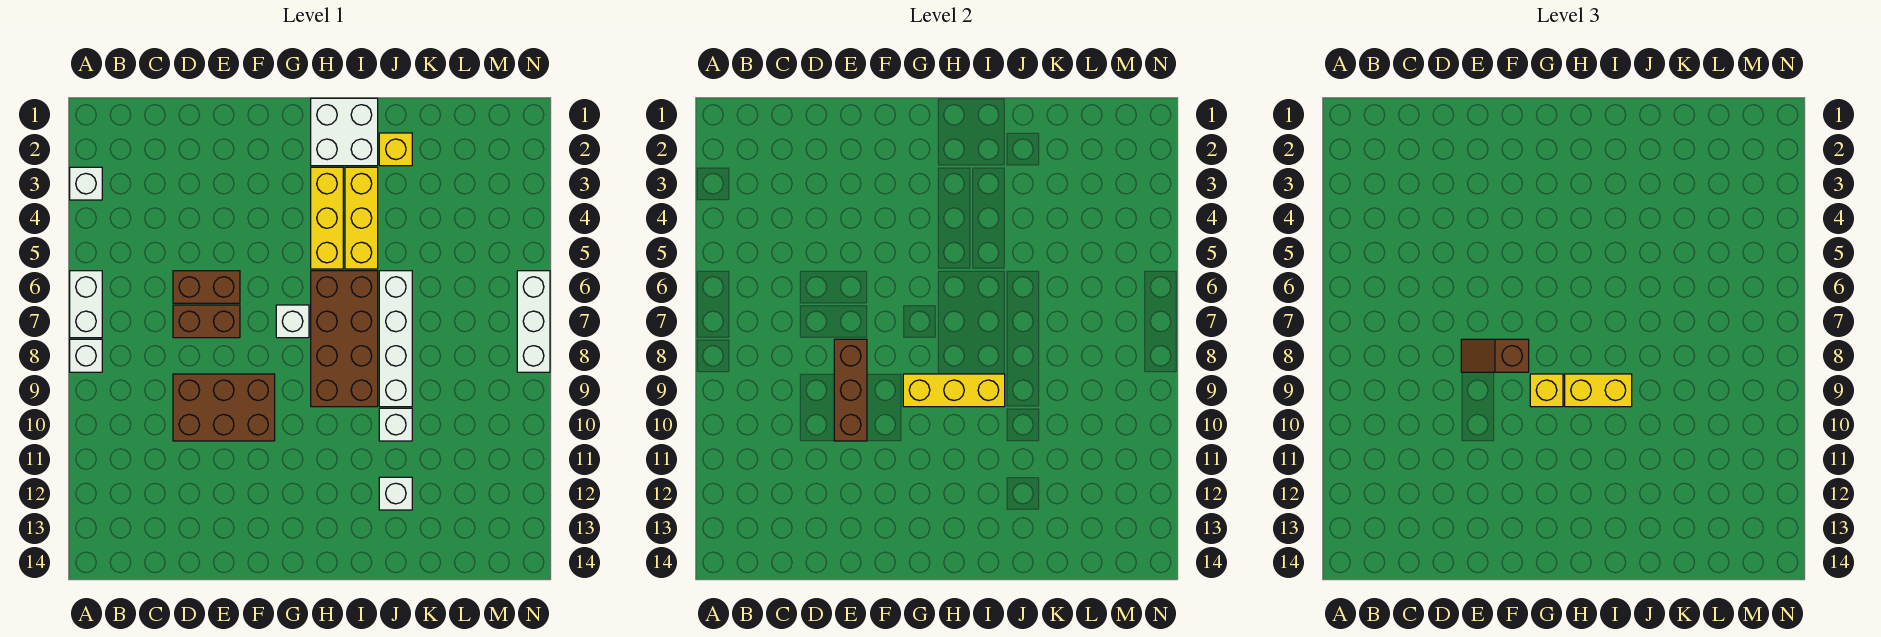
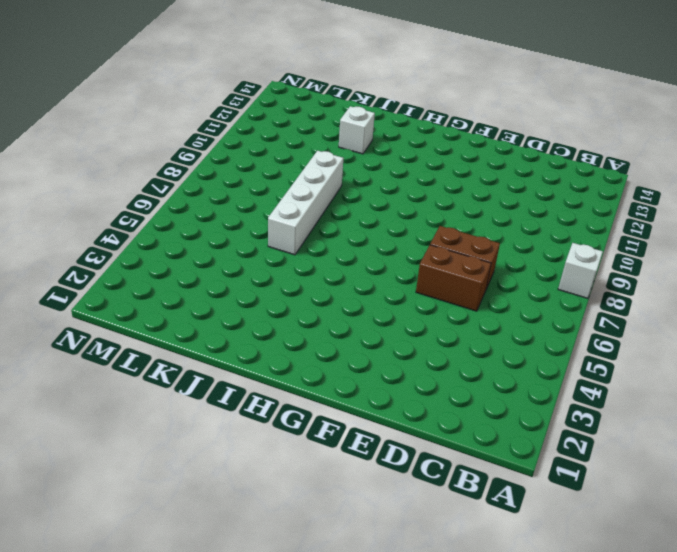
none -> white brick A3 level 1
none -> white brick A6:A7 level 1
none -> brown brick D9:F10 level 1

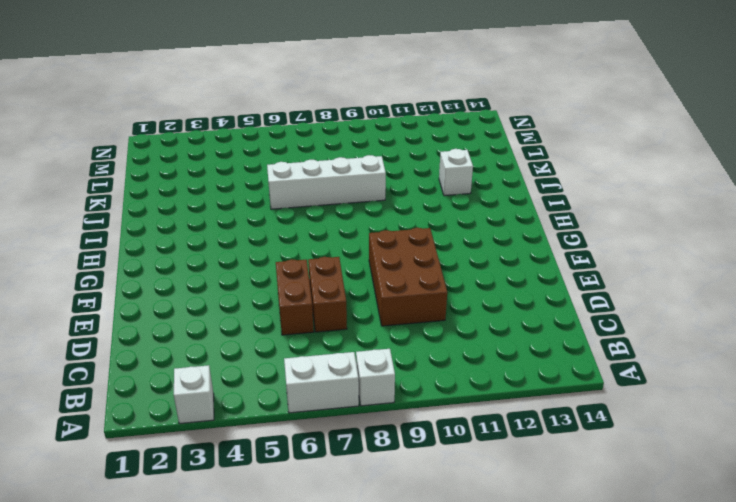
none -> white brick G7 level 1
none -> white brick H1:I2 level 1
none -> yellow brick H3:H5 level 1

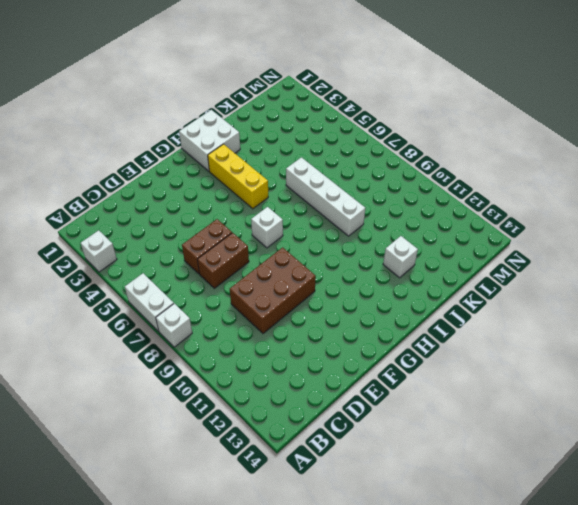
none -> brown brick H6:I9 level 1
none -> yellow brick I3:I5 level 1
none -> yellow brick J2 level 1

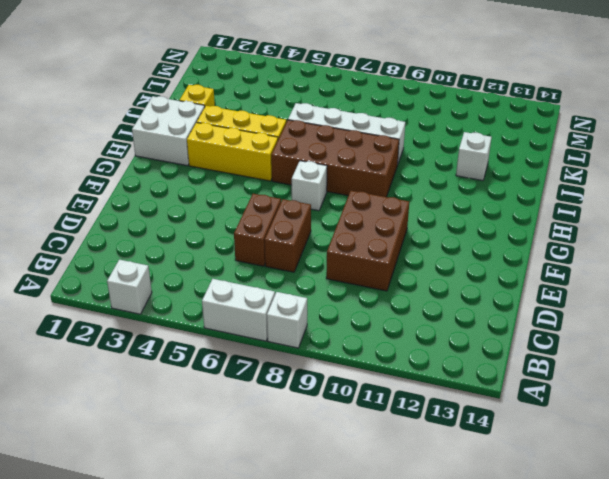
none -> white brick J10 level 1
none -> white brick N6:N8 level 1
none -> brown brick E8:E10 level 2

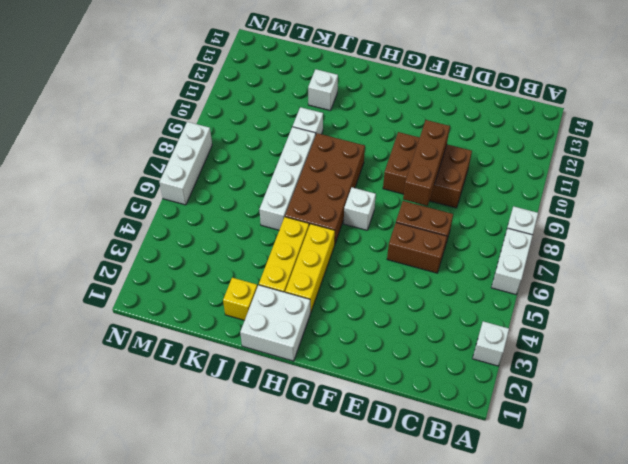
none -> yellow brick G9:I9 level 2
none -> brown slope E8:F8 level 3 top F
none -> yellow brick G9 level 3

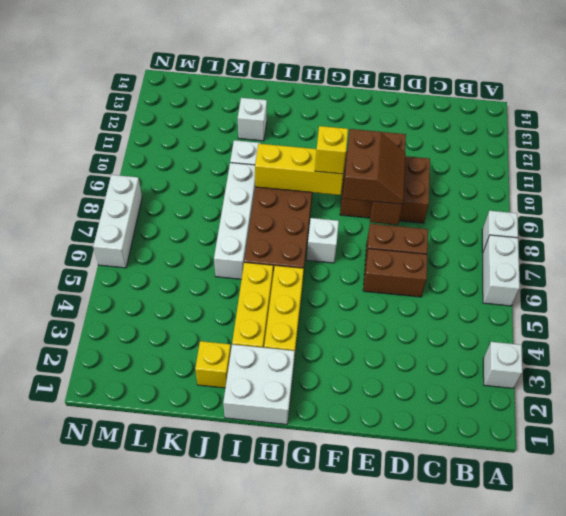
brown slope E8:F9 level 3 top F -> brown slope E8:F8 level 3 top F
none -> yellow brick H9:I9 level 3

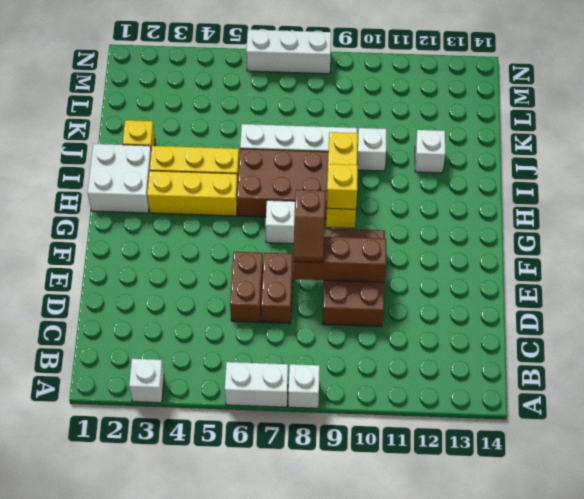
none -> yellow brick H9:I9 level 3

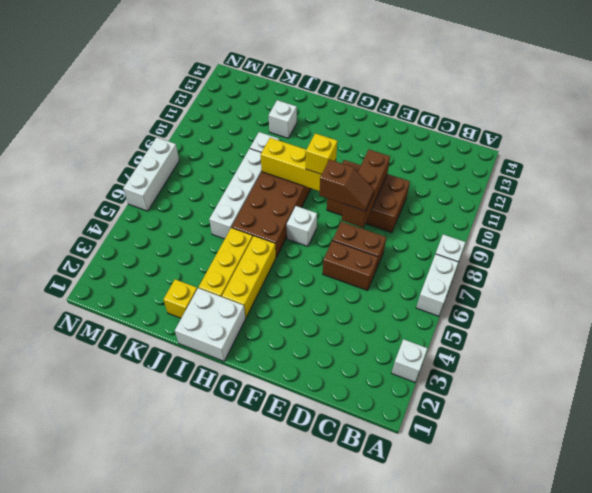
none -> yellow brick H9:I9 level 3

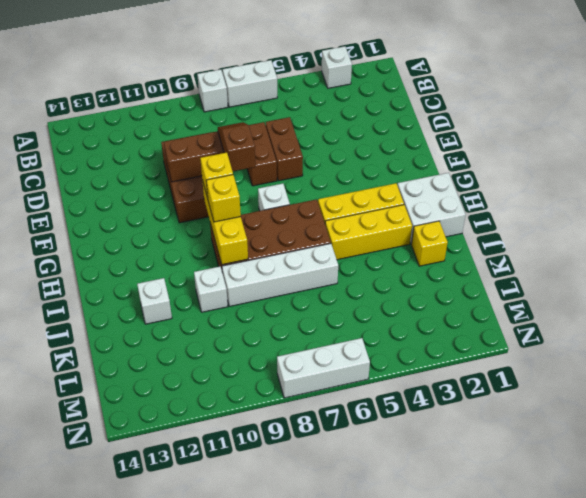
yellow brick H9 level 3 -> yellow brick H9:I9 level 3

